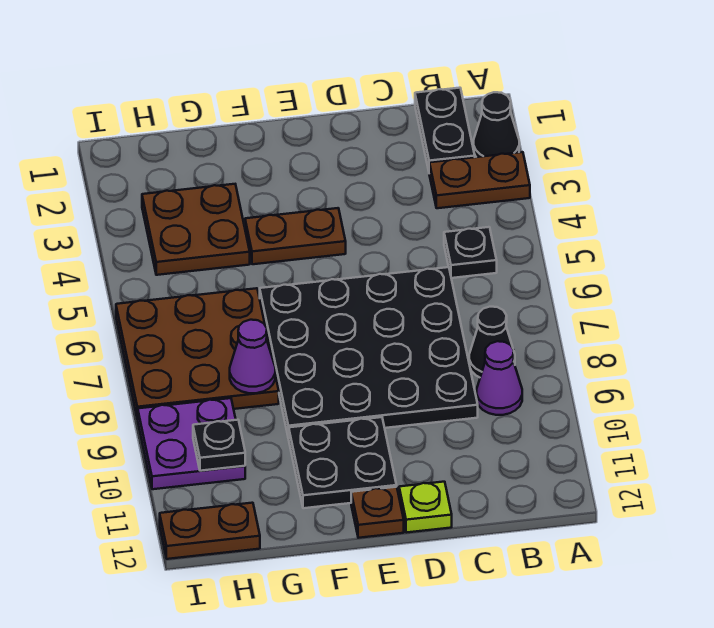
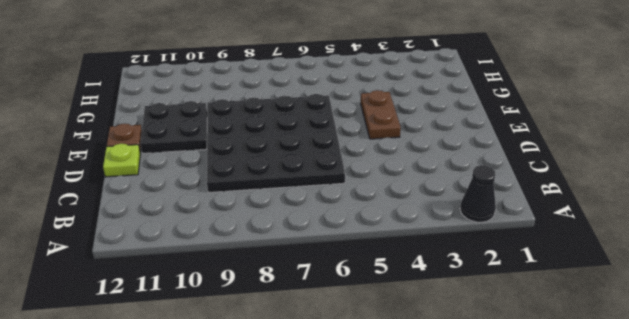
none -> brown plate A3:B3 level 1
none -> black plate B1:B2 level 1
none -> black plate B5 level 1

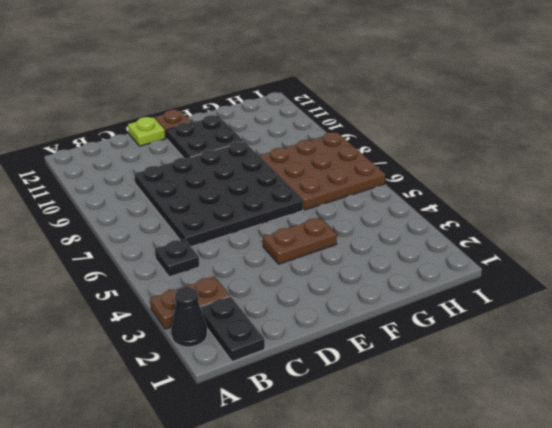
none -> black cone B8 level 1
none -> purple cone B9 level 1
none -> brown plate G3:H4 level 1

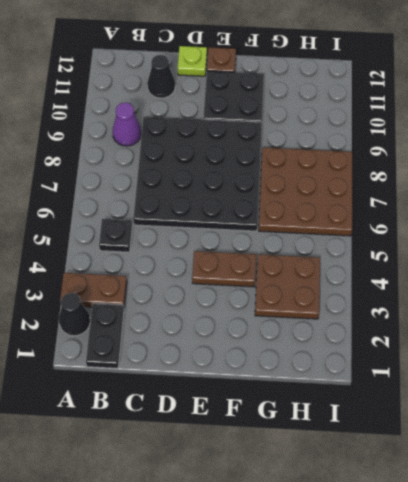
black cone C11 level 1 -> black cone B8 level 1
none -> purple plate H9:I10 level 1
none -> brown plate H12:I12 level 1
none -> purple cone G8 level 2

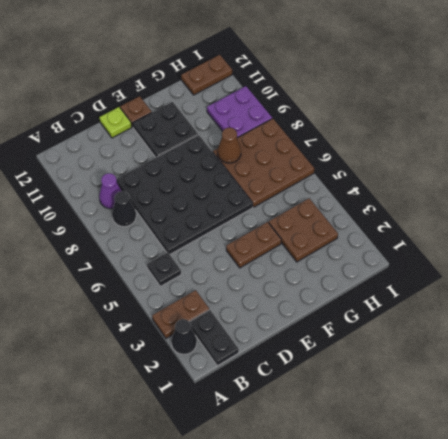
brown cone G8 level 2 -> purple cone G8 level 2
none -> black plate H10 level 2

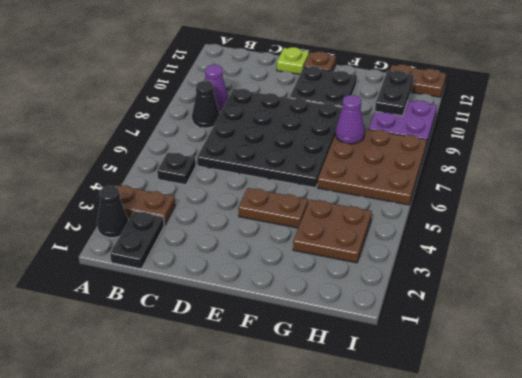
black plate H10:H11 level 2 -> black plate H10 level 2

